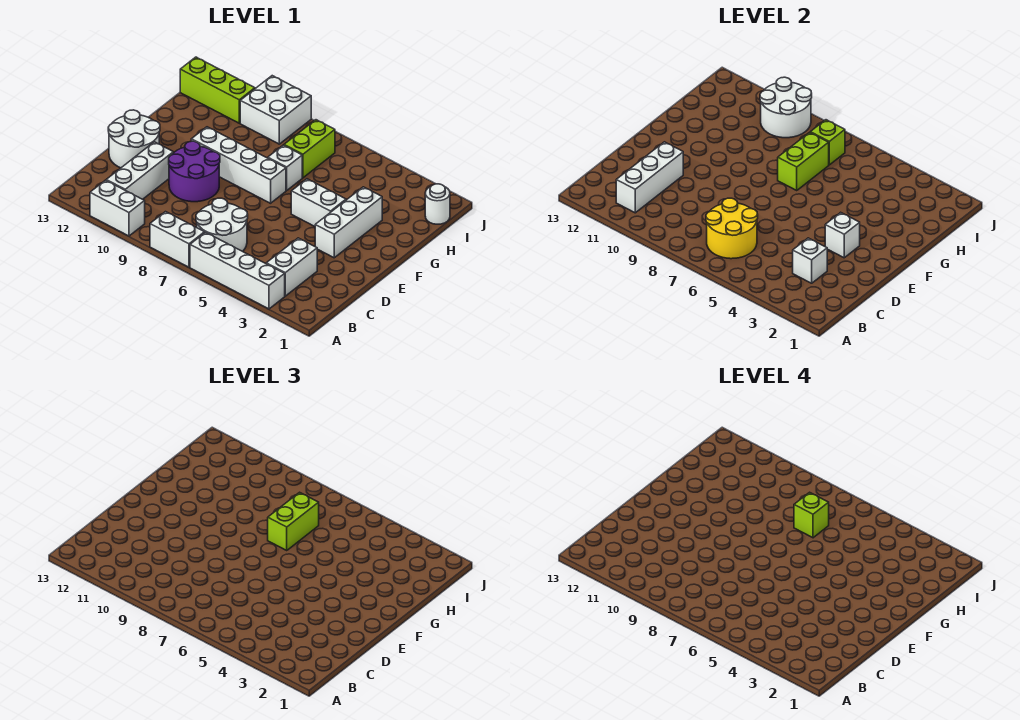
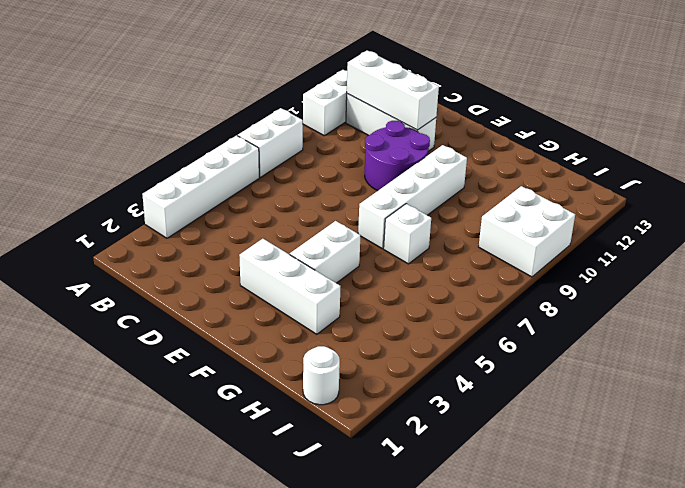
none -> white brick B3:C3 level 1
none -> white round brick B6:C7 level 1
none -> white round brick D12:E13 level 1

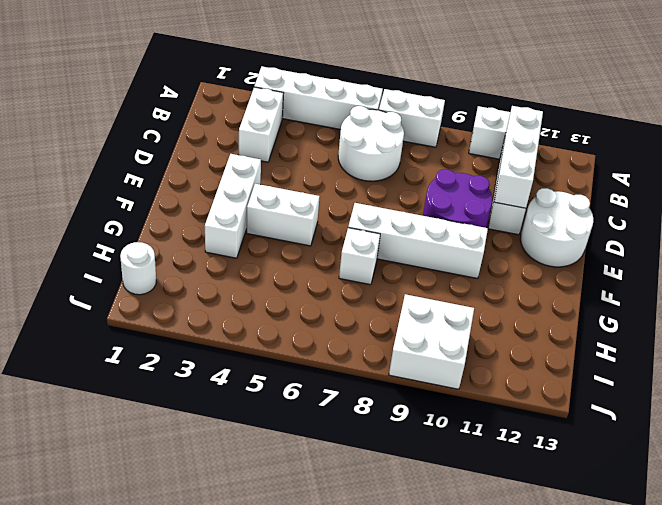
none -> lime brick H7:I7 level 1
none -> lime brick I11:I13 level 1
none -> yellow round brick B6:C7 level 2

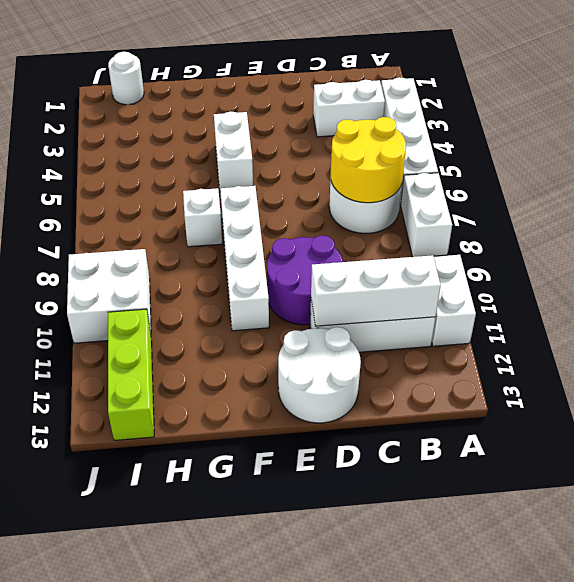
none -> white brick E3:G3 level 1
none -> lime brick H7:I7 level 1
none -> white brick C3 level 2

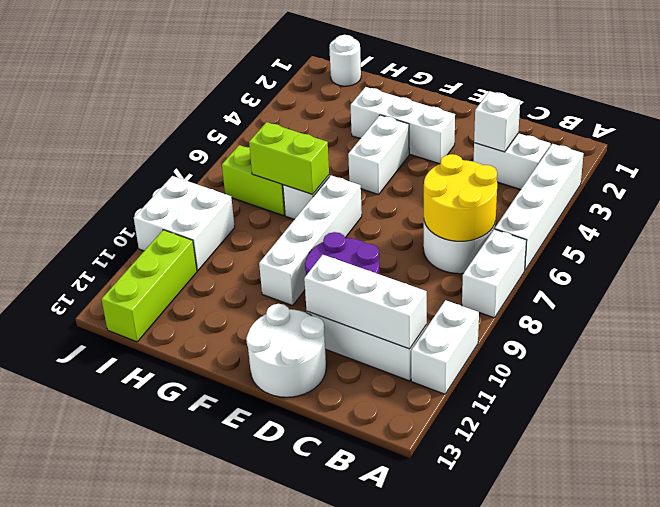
none -> white brick E3 level 2
none -> lime brick I7 level 2
none -> white round brick I9:J10 level 2

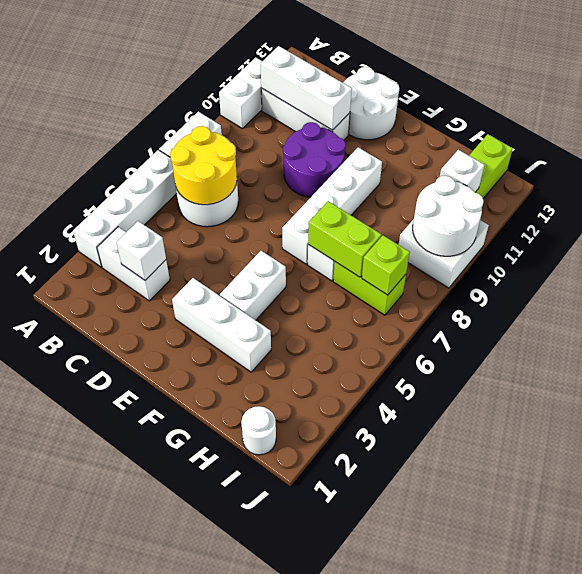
white brick I11 level 2 -> white brick E3 level 2
none -> lime brick G7:H7 level 3
none -> lime brick H7 level 4

